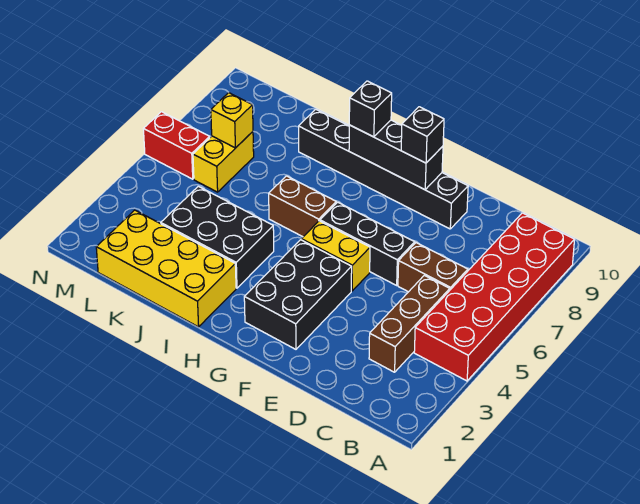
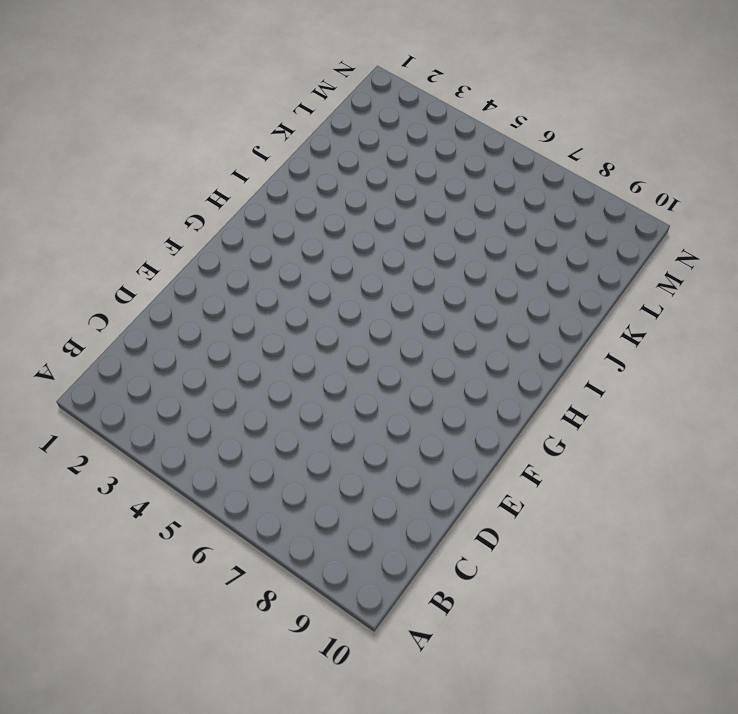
none -> red brick A4:B9 level 1
none -> brown brick C3:C5 level 1
none -> brown brick C6:D6 level 1

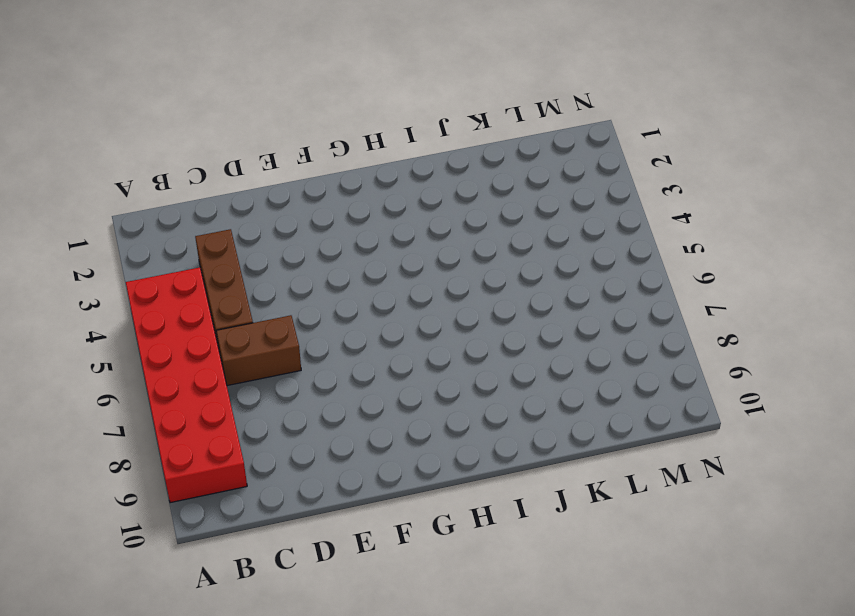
none -> black brick E6:G6 level 1
none -> black brick E9:J9 level 1
none -> black brick F2:G4 level 1

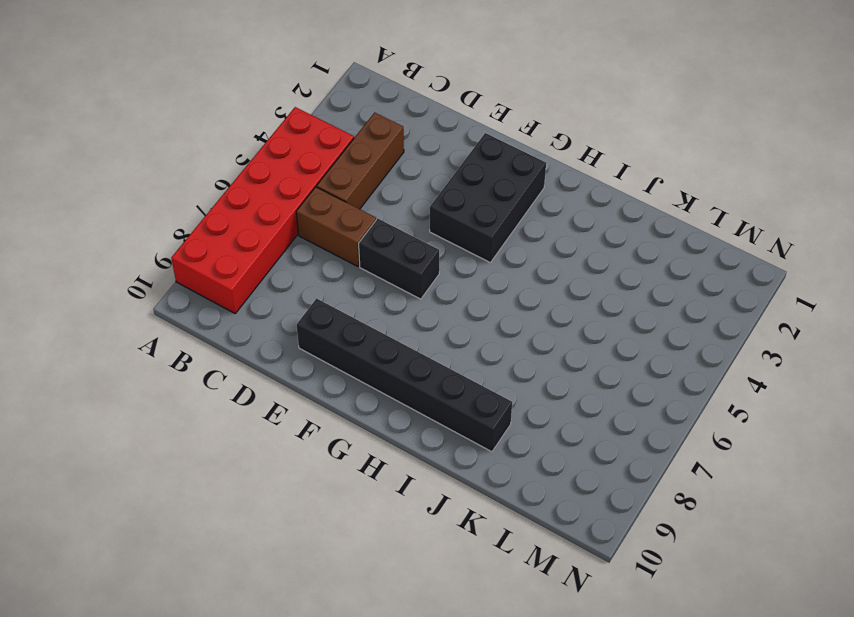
black brick E6:F6 level 1 -> black brick E6:G6 level 1
none -> yellow brick F5:G5 level 1
none -> brown brick H6:I6 level 1
none -> yellow brick I1:L2 level 1

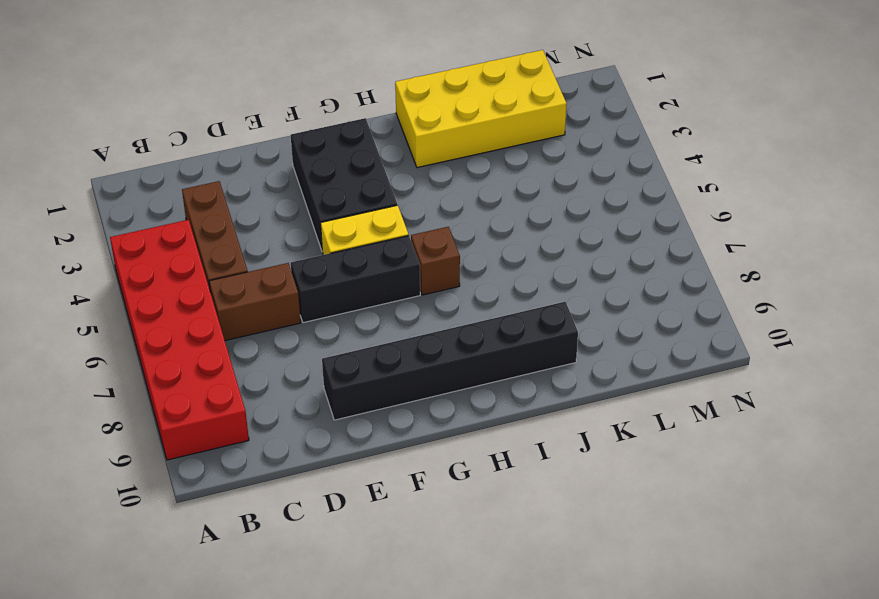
brown brick H6 level 1 -> brown brick H6:I6 level 1
none -> black brick I3:K4 level 1
none -> yellow brick L6:L7 level 1
none -> red brick M6:N6 level 1

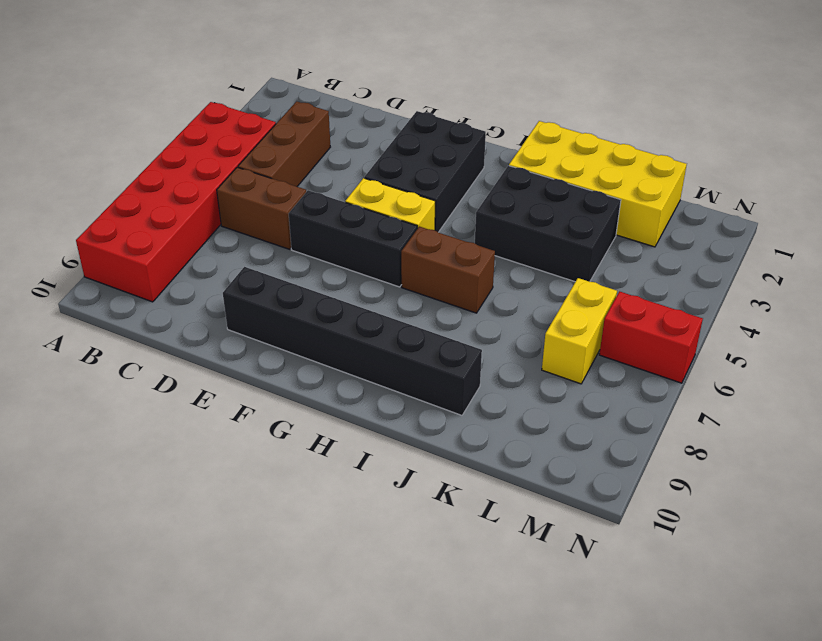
none -> black brick F9:H9 level 2
none -> yellow brick L7 level 2
none -> black brick F9 level 3

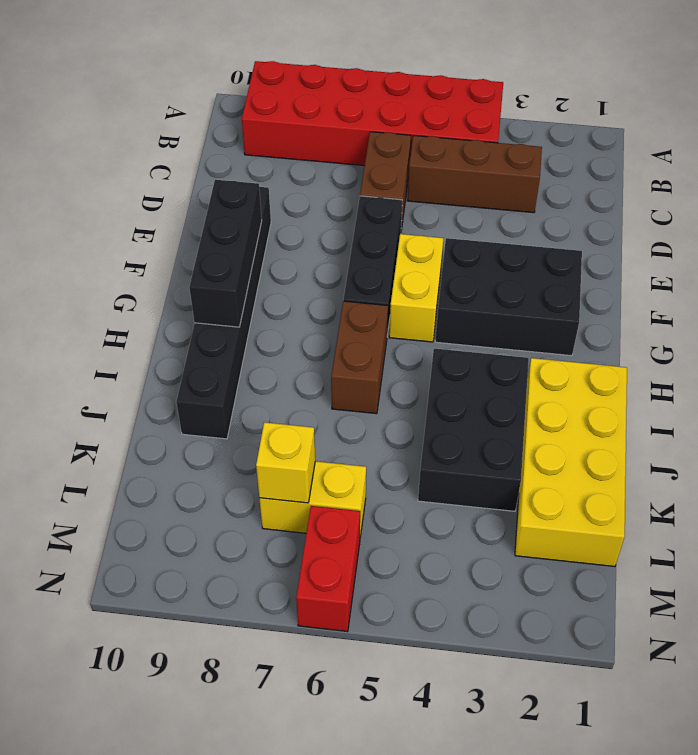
none -> black brick F9 level 3
none -> black brick H9 level 3

